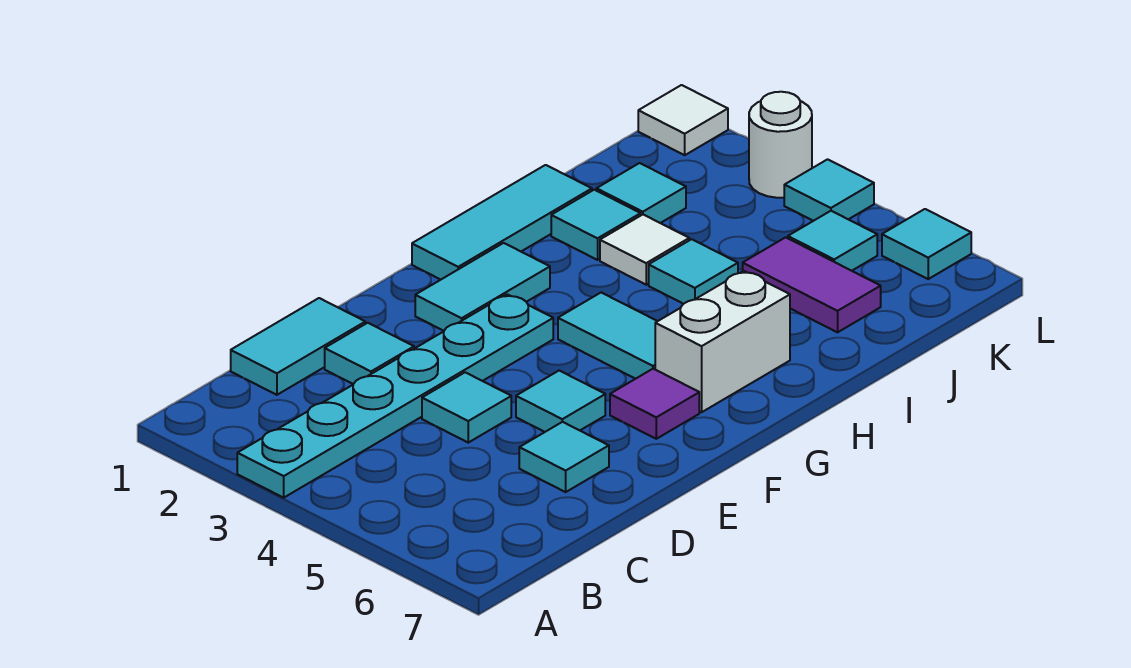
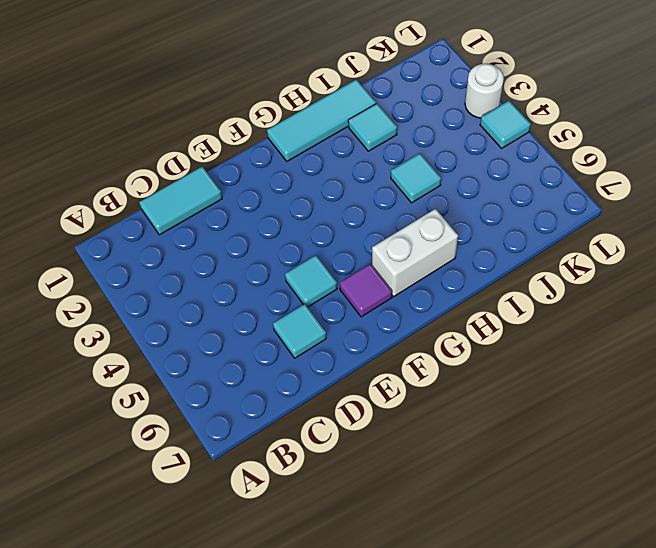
none -> cyan plate A3:F3 level 1
none -> cyan tile D2 level 1
none -> cyan tile D4 level 1

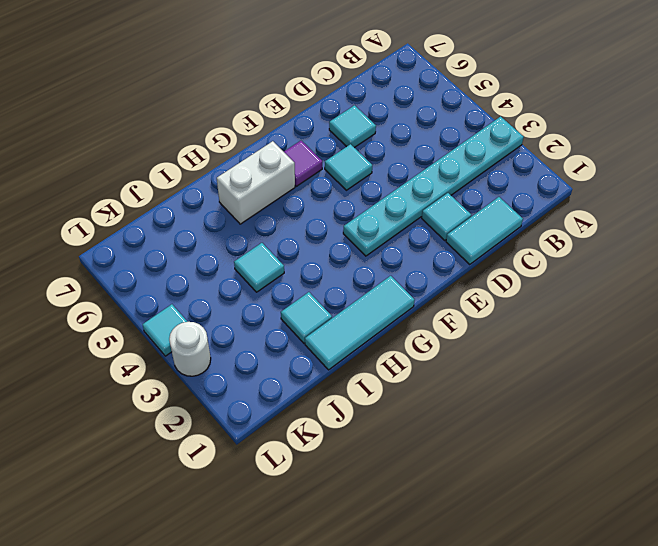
none -> cyan tile D4 level 1
none -> cyan tile F2:G2 level 1
none -> cyan tile G4:G5 level 1

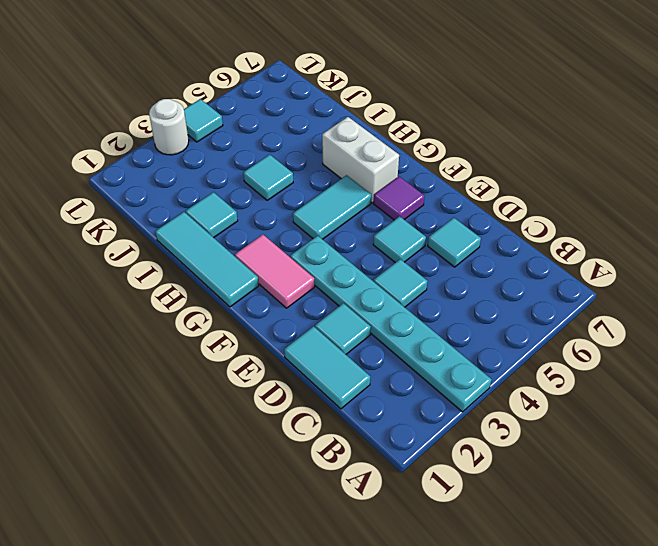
pink tile F2:G2 level 1 -> cyan tile F2:G2 level 1
none -> white tile I3 level 1
none -> cyan tile J2 level 1
none -> purple tile J5:J6 level 1

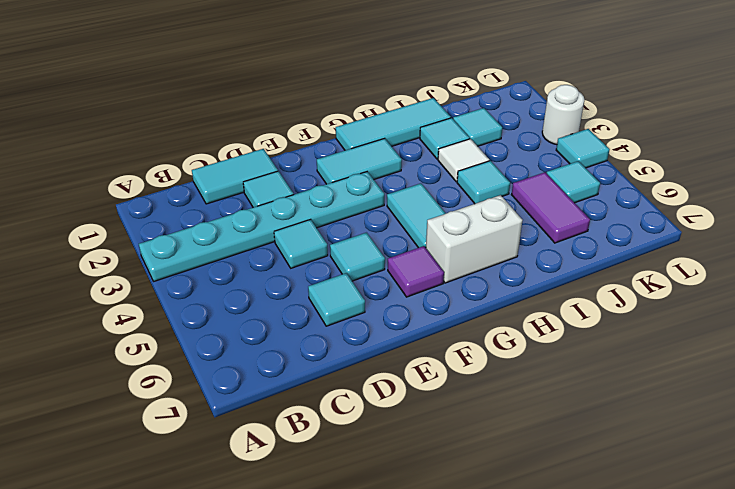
none -> white tile L1 level 1
none -> cyan tile L6 level 1

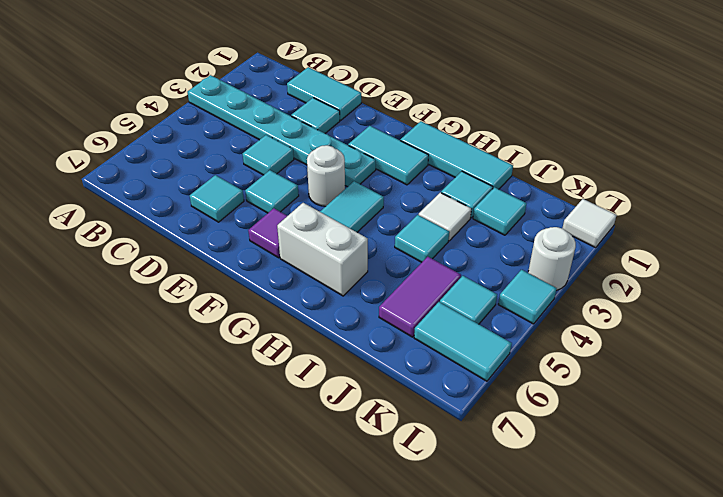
white round brick F4 level 1 -> none
cyan tile K6:L6 level 1 -> cyan tile L6 level 1

